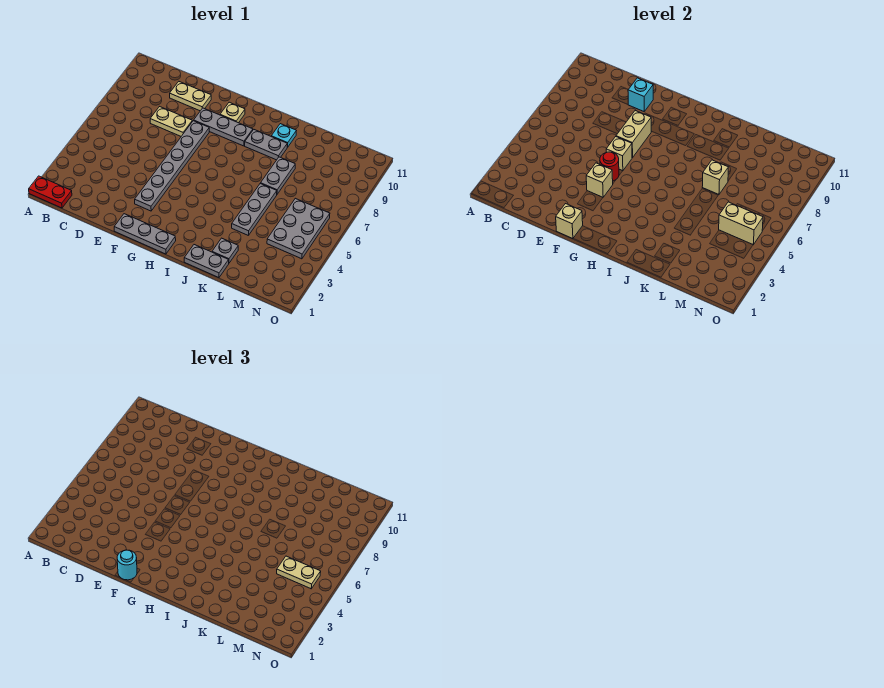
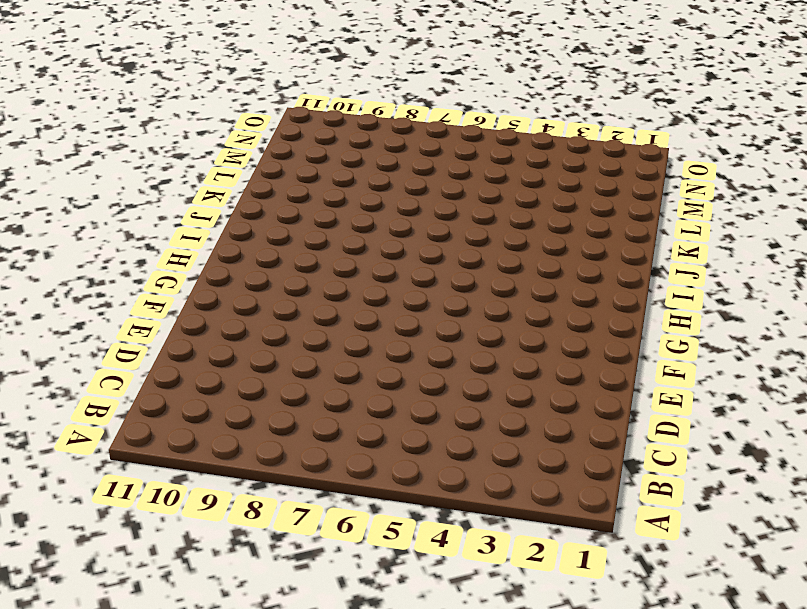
none -> red plate A1:B1 level 1
none -> tan plate D8:E8 level 1
none -> tan plate D10:E10 level 1

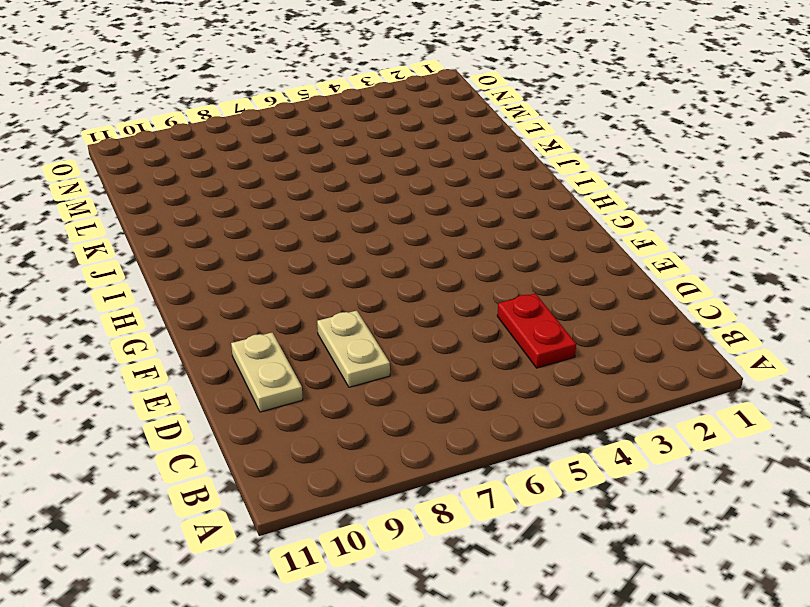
red plate C4:D4 level 1 -> red plate A1:B1 level 1
none -> grey plate F1:H1 level 1
none -> grey plate F3:F8 level 1
none -> grey plate F9:H9 level 1

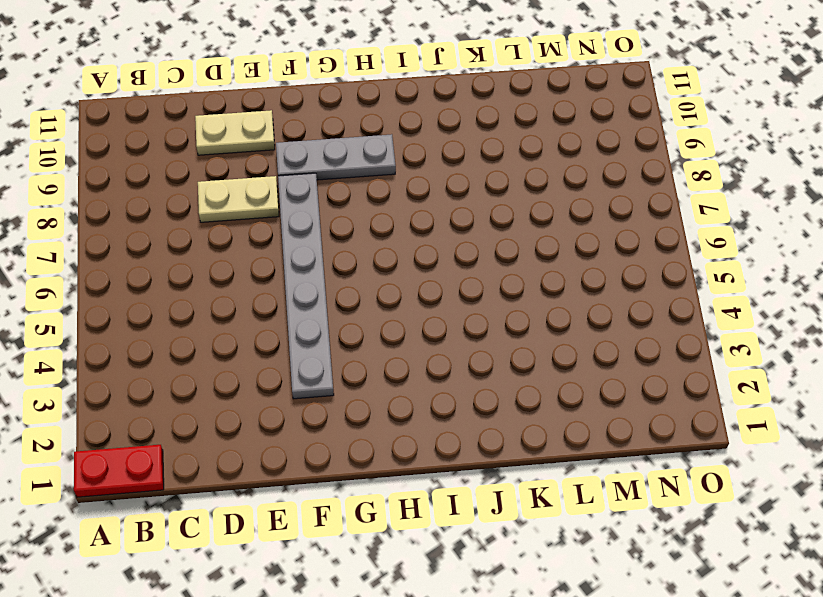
none -> grey plate F1:H1 level 1
none -> tan plate G10 level 1
none -> grey plate I9:J9 level 1

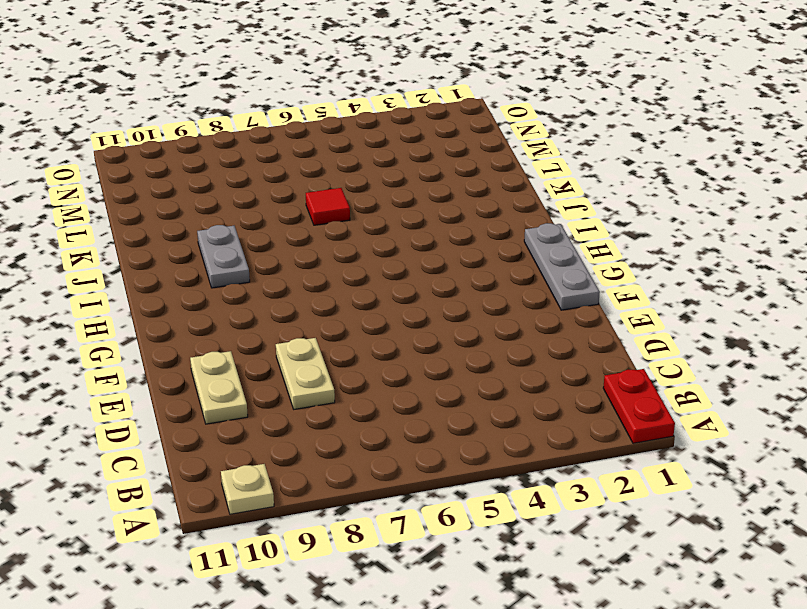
tan plate A10 level 1 -> tan plate G10 level 1
red tile K6 level 1 -> grey plate K4:K6 level 1
none -> grey plate F3:F8 level 1
none -> grey plate F9:H9 level 1
none -> grey plate J1:K1 level 1

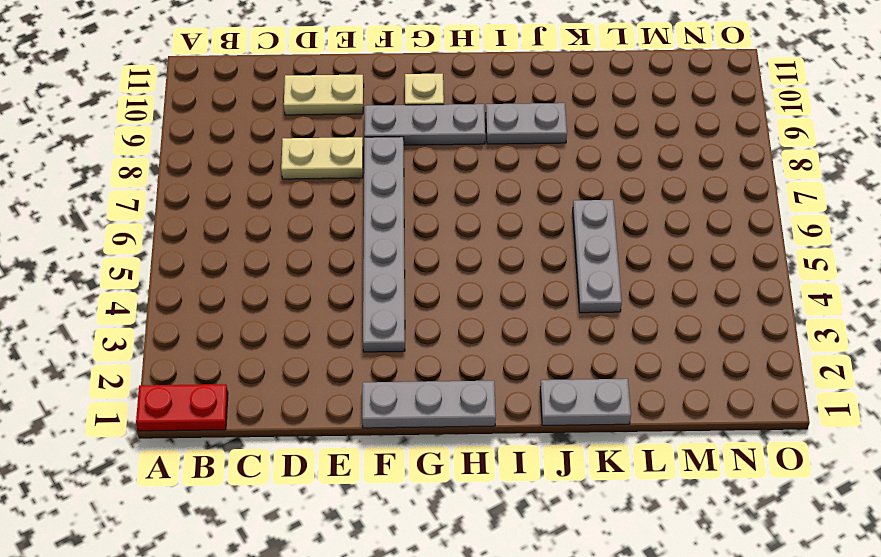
none -> cyan plate J10 level 1
none -> grey plate K2 level 1
none -> grey plate K7:K8 level 1

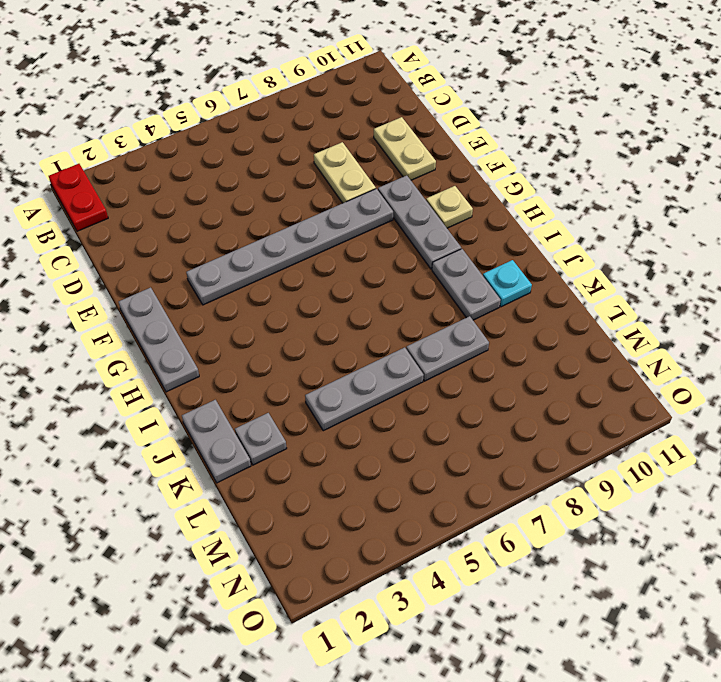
none -> grey plate M4:N6 level 1
none -> cyan brick E10 level 2
none -> tan brick F1 level 2

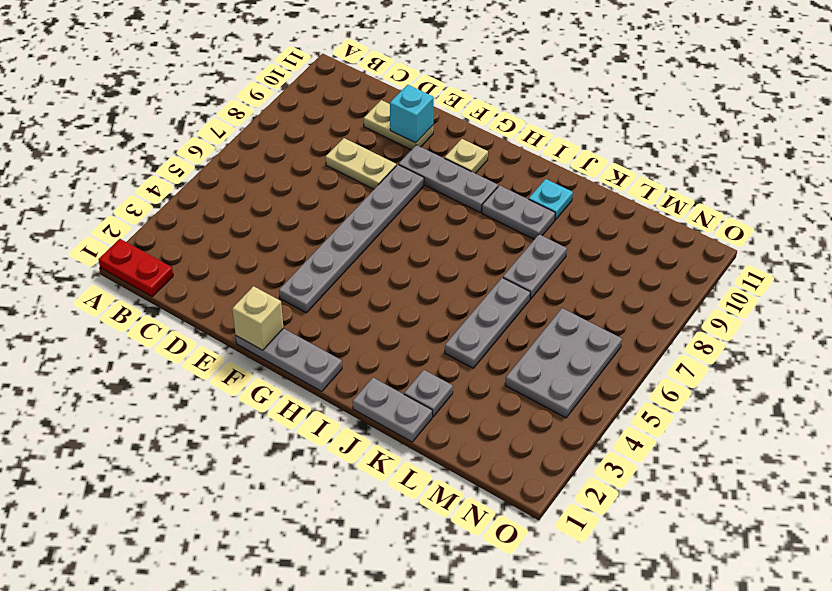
none -> tan brick F4 level 2
none -> red round brick F5 level 2
none -> tan brick F6 level 2

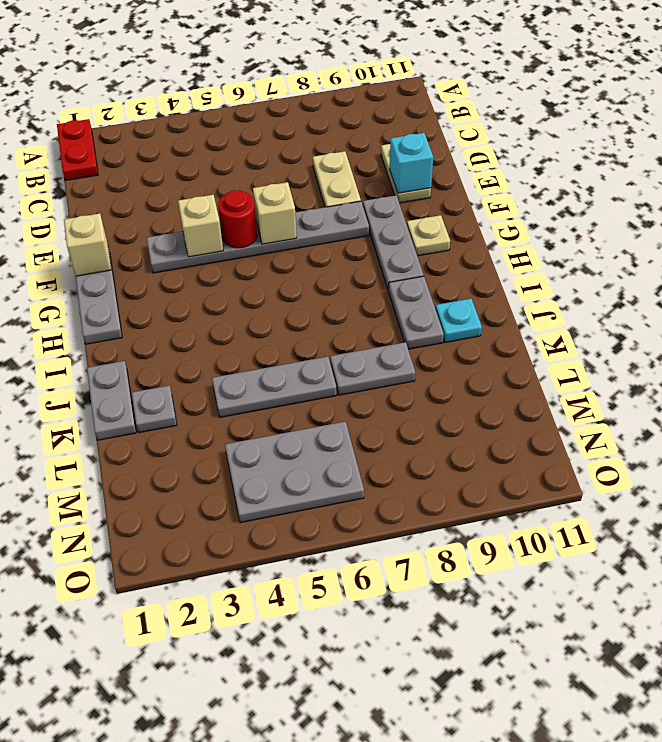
none -> tan brick F7:F8 level 2
none -> tan brick K7 level 2
none -> tan brick M5:N5 level 2

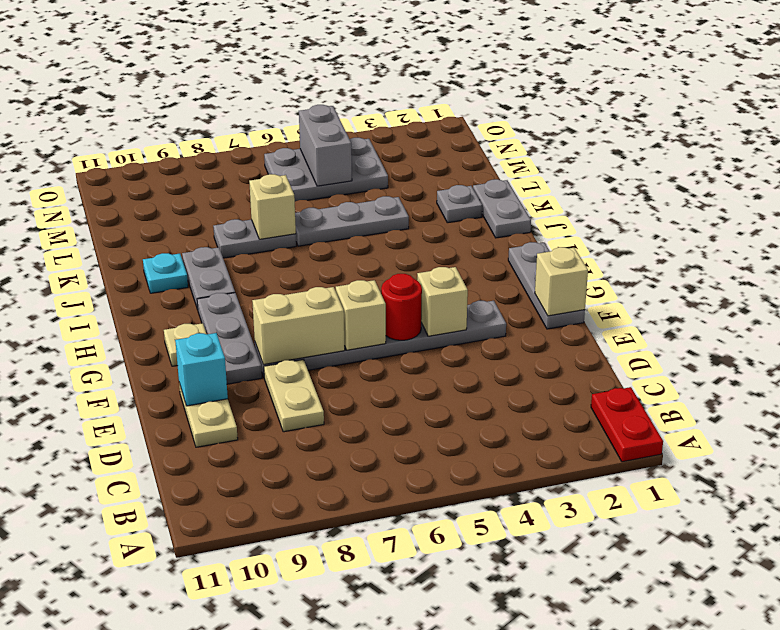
grey brick M5:N5 level 2 -> tan brick M5:N5 level 2
none -> cyan round brick F1 level 3
none -> tan plate M5:N5 level 3

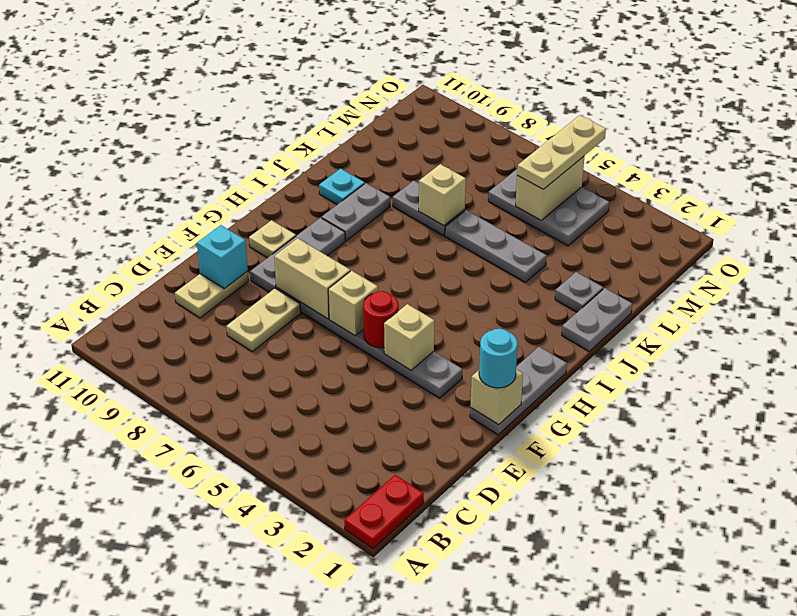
tan plate M5:O5 level 3 -> tan plate M5:N5 level 3

